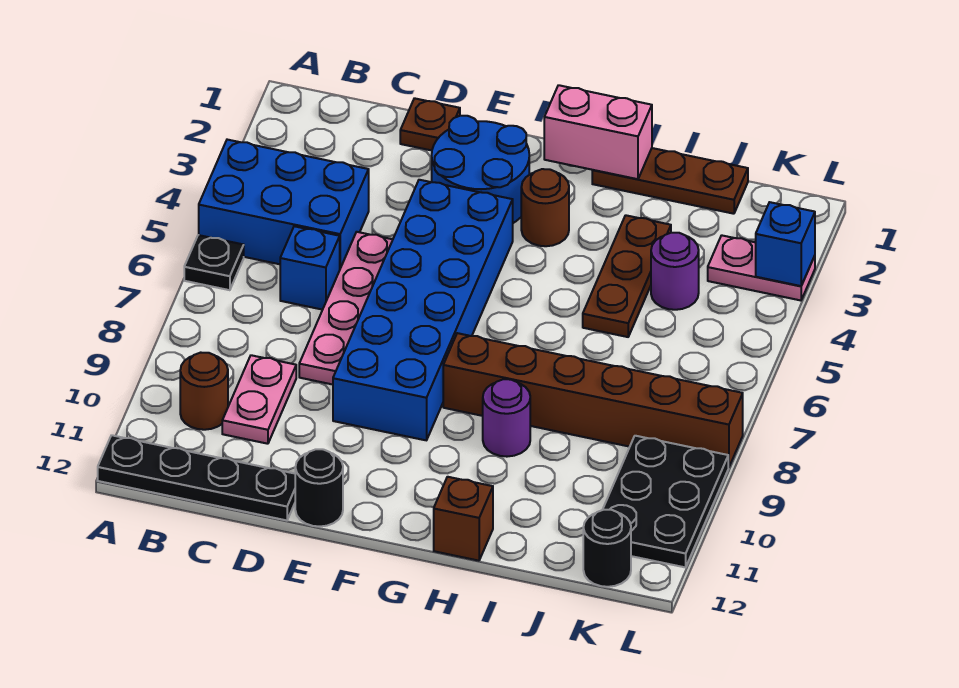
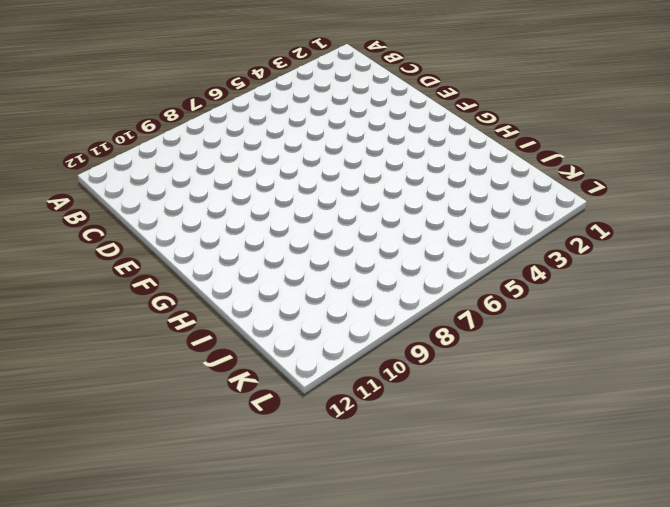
none -> blue brick A4:C5 level 1
none -> black plate A6 level 1
none -> black plate A12:D12 level 1

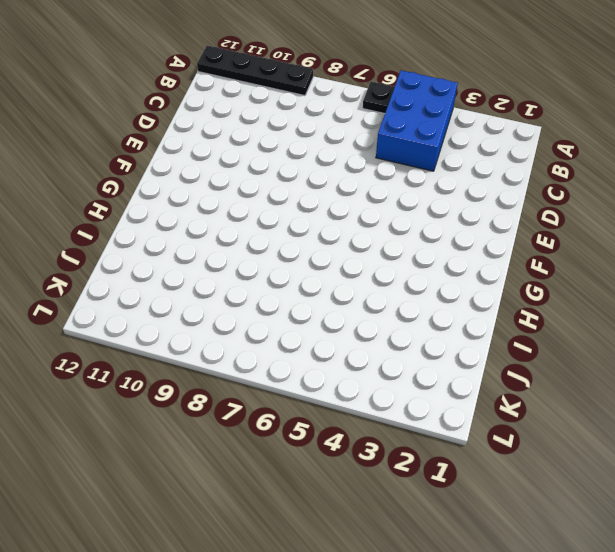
black plate A9:A12 level 1 -> black plate A12:D12 level 1
none -> brown round brick B10 level 1
none -> blue brick C6 level 1
none -> pink plate C9:C10 level 1

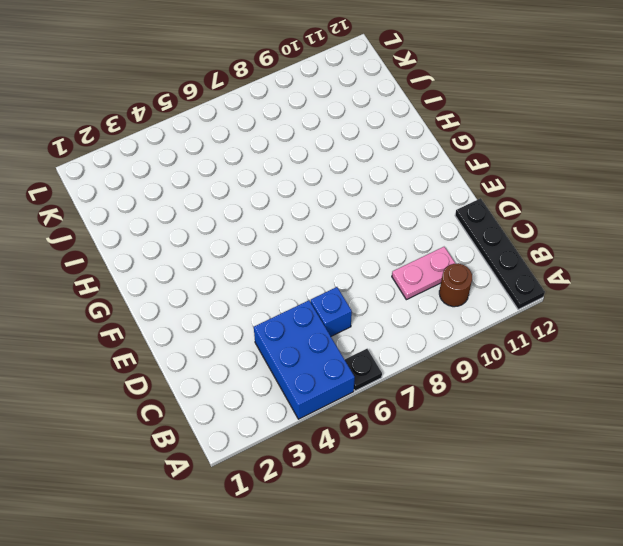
none -> brown plate D1 level 1
none -> pink plate D5:D8 level 1
none -> blue round brick E2:F3 level 1

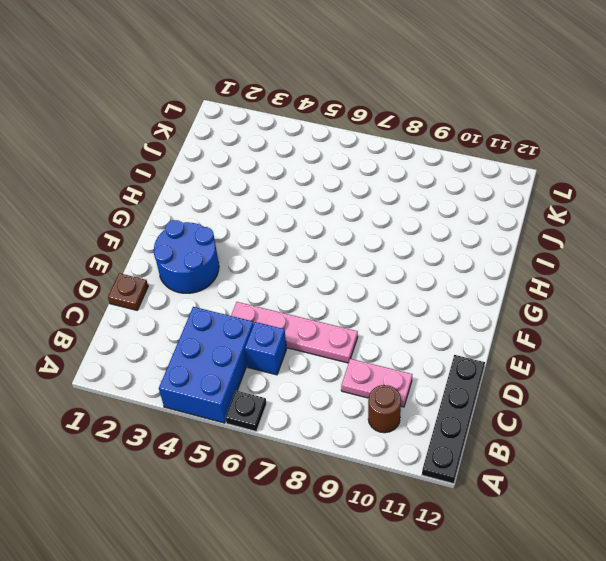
none -> blue brick E4:F9 level 1
none -> black round brick E12 level 1
none -> brown round brick G3 level 1

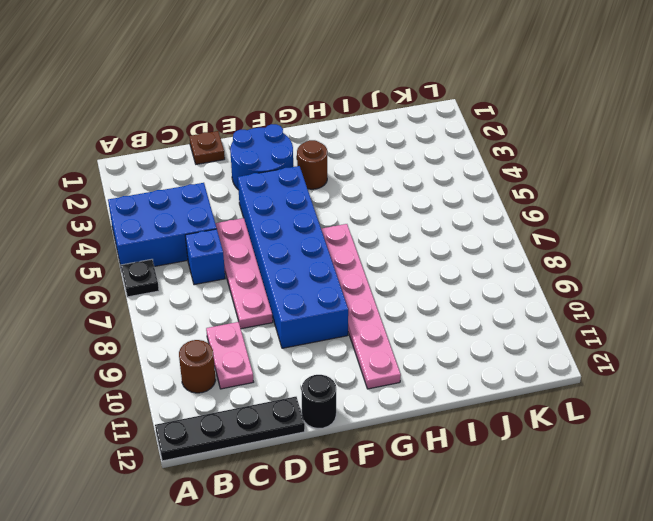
pink plate G6:G11 level 1 -> brown brick G8:L8 level 1
none -> brown plate H1:J1 level 1
none -> purple round brick H9 level 1
none -> brown brick H12 level 1

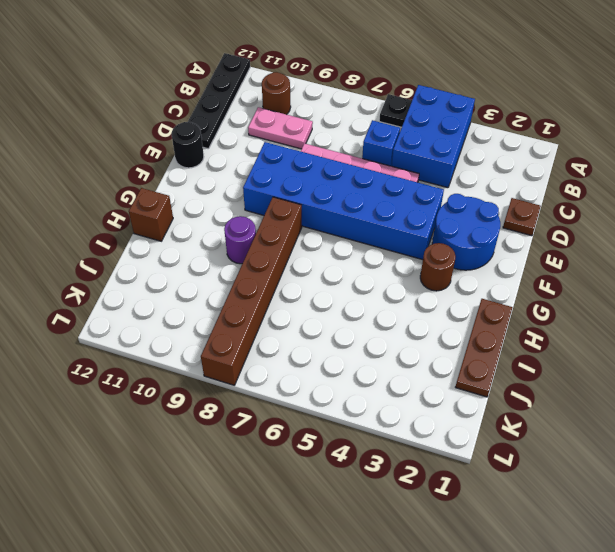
none -> brown plate I3:I5 level 1
none -> purple round brick J4 level 1
none -> pink plate K3:L3 level 1

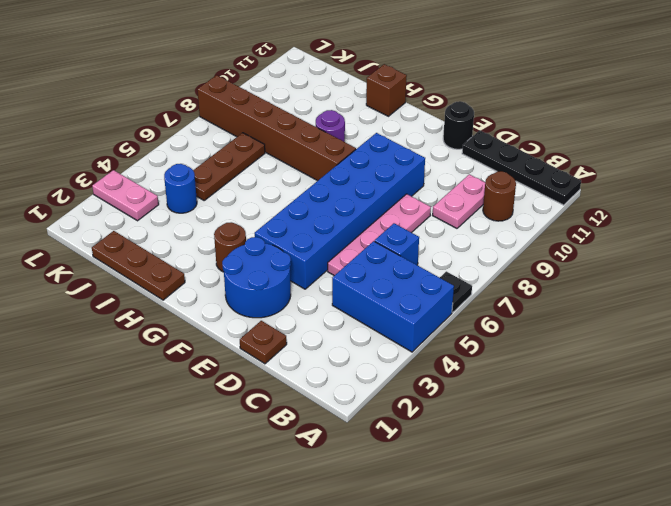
blue round brick J4 level 1 -> purple round brick J4 level 1
brown plate J5:J7 level 1 -> brown plate I3:I5 level 1
none -> black plate K9:L11 level 1
none -> black round brick K12 level 1
none -> pink brick G1:H1 level 2

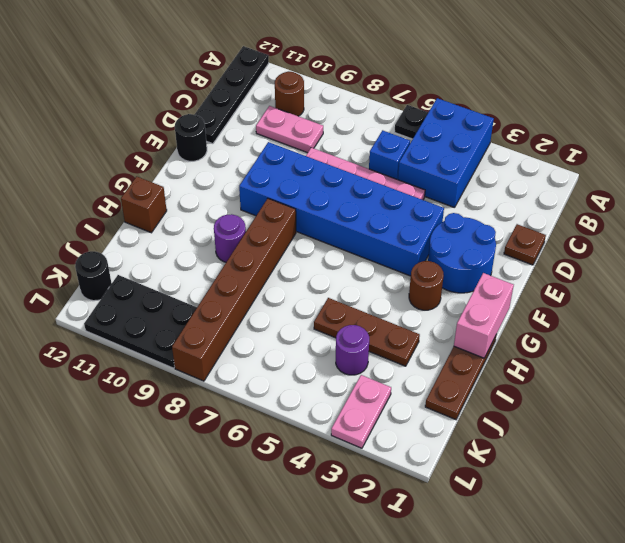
none -> blue brick L3 level 2

